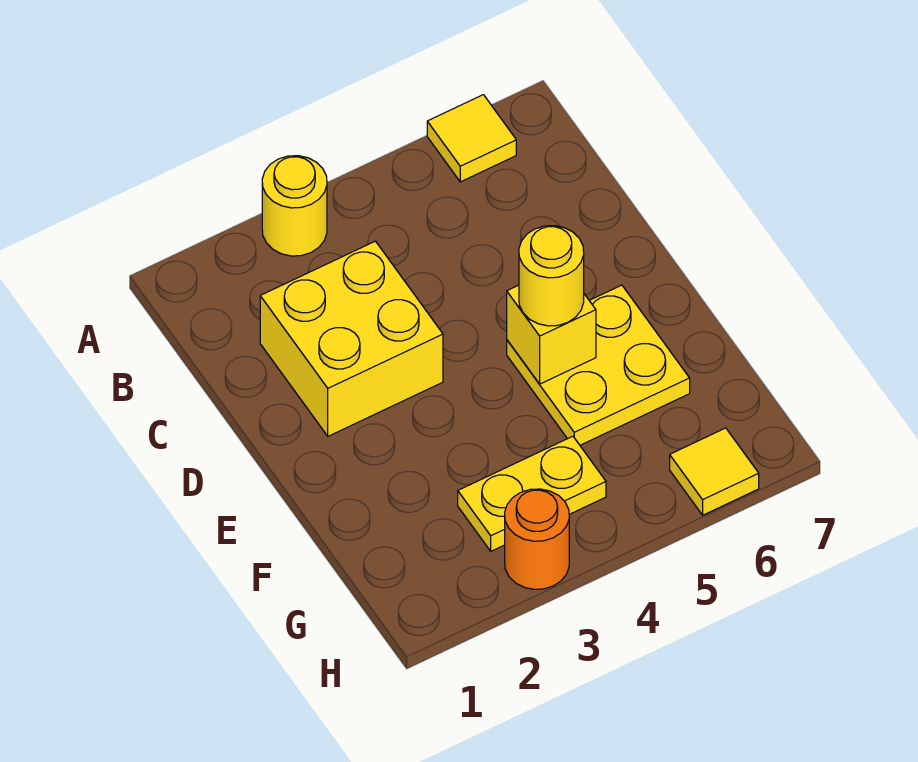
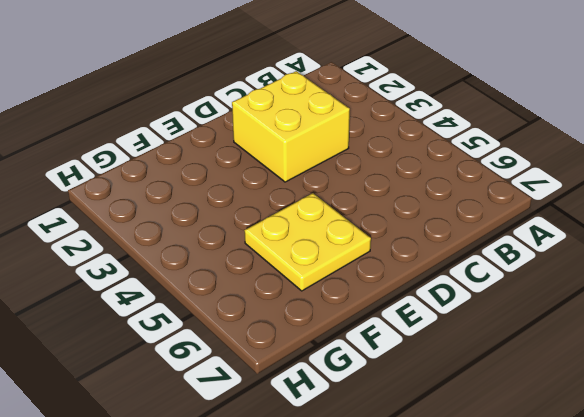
none -> yellow round brick A3 level 1
none -> yellow tile A6 level 1

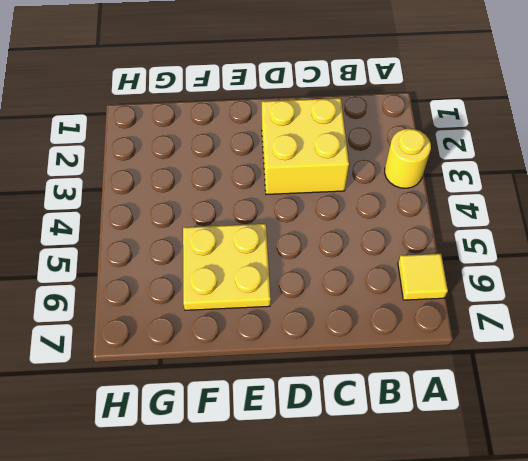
none -> yellow plate G3:G4 level 1
none -> orange round brick H3 level 1

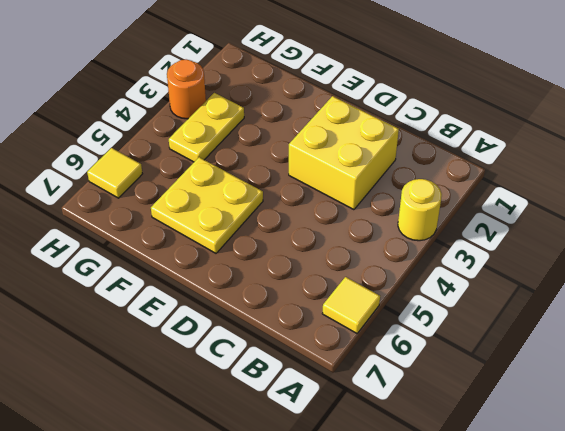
none -> yellow brick E5 level 2
none -> yellow round brick E5 level 3

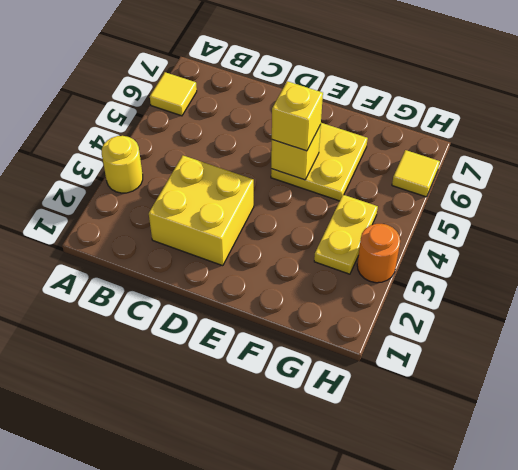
yellow brick E5 level 3 -> yellow round brick E5 level 3

